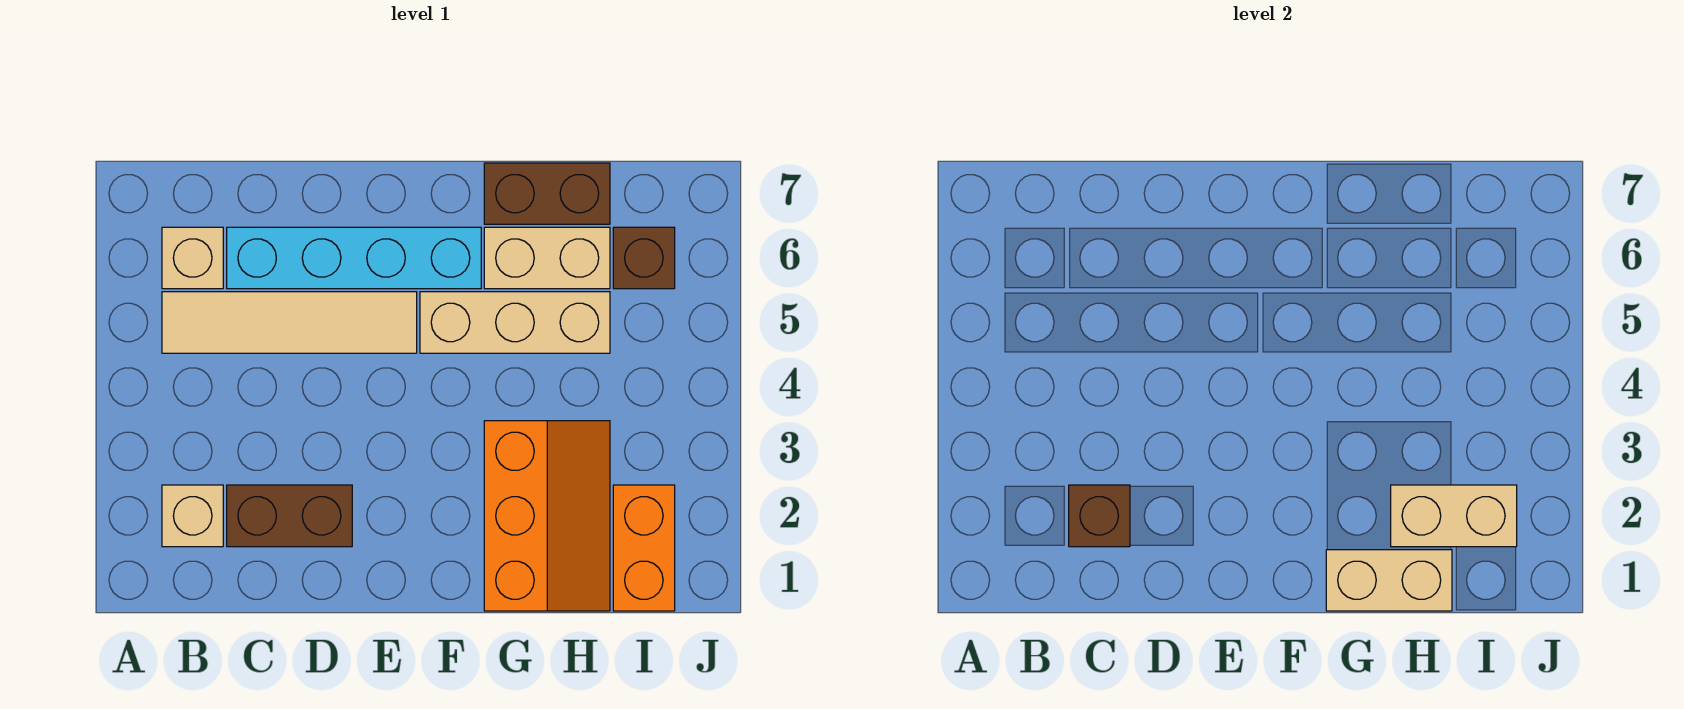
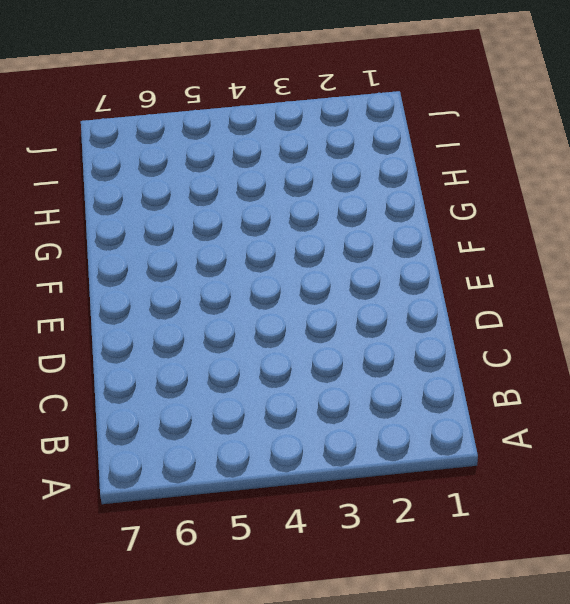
none -> tan brick B2 level 1
none -> tan tile B5:E5 level 1
none -> tan brick B6 level 1

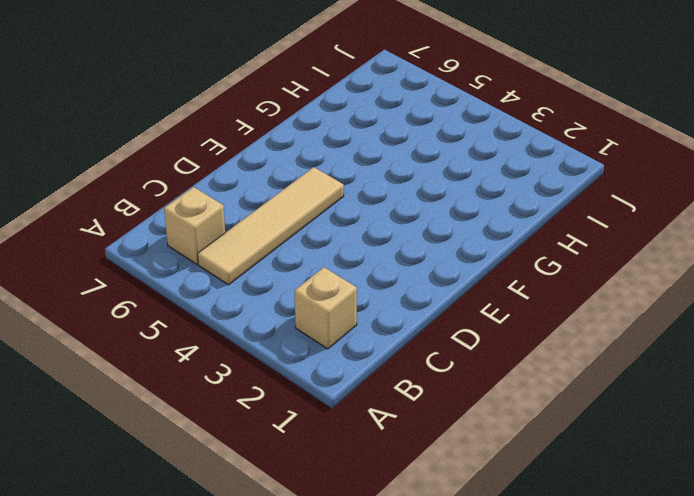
none -> brown brick C2:D2 level 1
none -> cyan brick C6:F6 level 1
none -> tan brick F5:H5 level 1

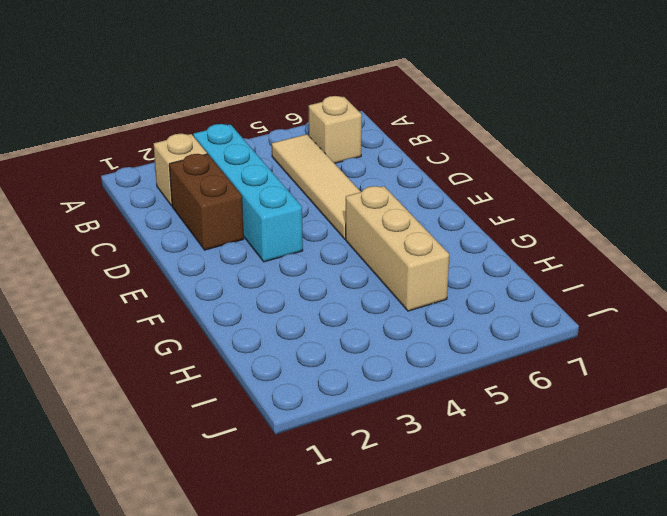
cyan brick B3:E3 level 1 -> cyan brick C6:F6 level 1
none -> orange slope G1:H3 level 1 top G
none -> tan brick G6:H6 level 1
none -> brown brick G7:H7 level 1

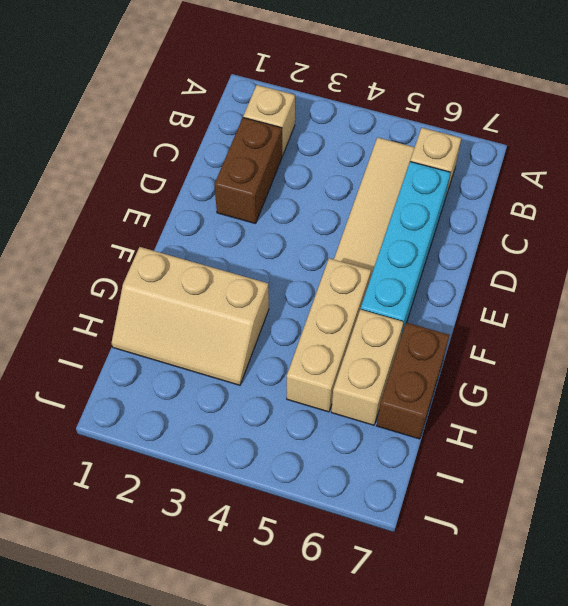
tan slope G1:H3 level 1 top G -> orange slope G1:H3 level 1 top G
none -> orange brick I1:I2 level 1
none -> brown brick I6 level 1
none -> brown brick C2 level 2

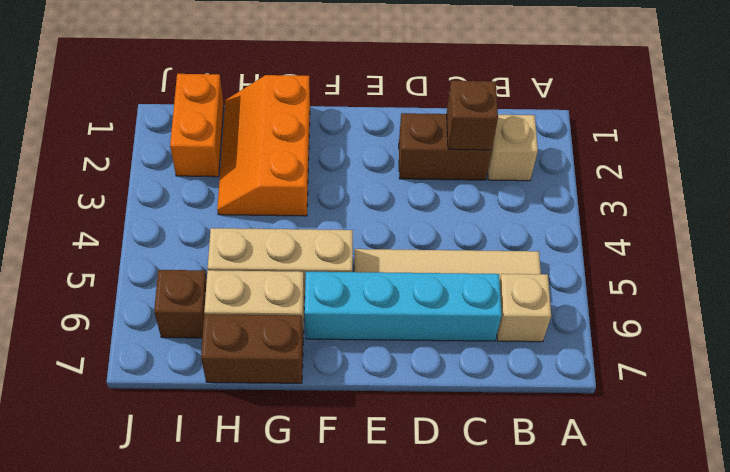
none -> tan brick G1:H1 level 2
none -> tan brick H2:I2 level 2

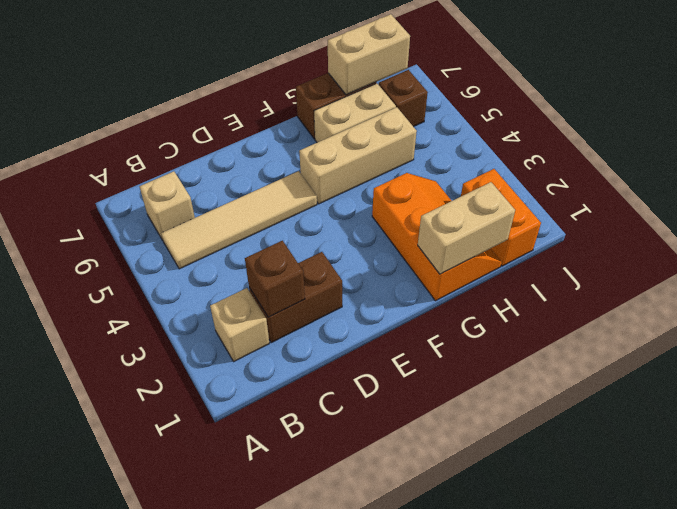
tan brick H7:I7 level 2 -> tan brick H2:I2 level 2
none -> cyan brick C6:F6 level 1

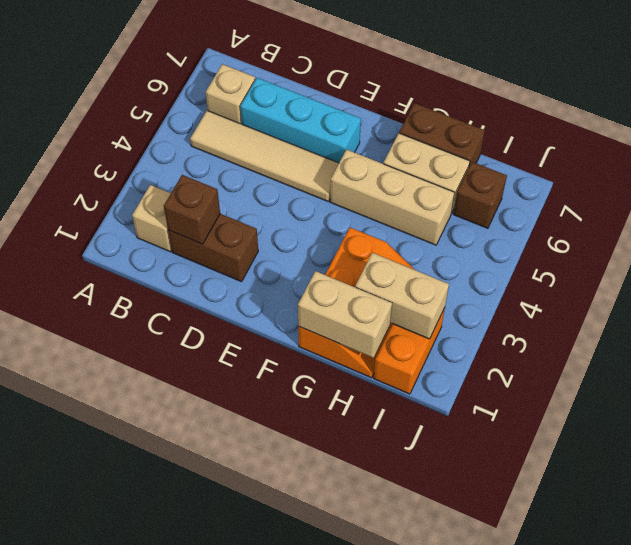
cyan brick C6:E6 level 1 -> cyan brick C6:F6 level 1

